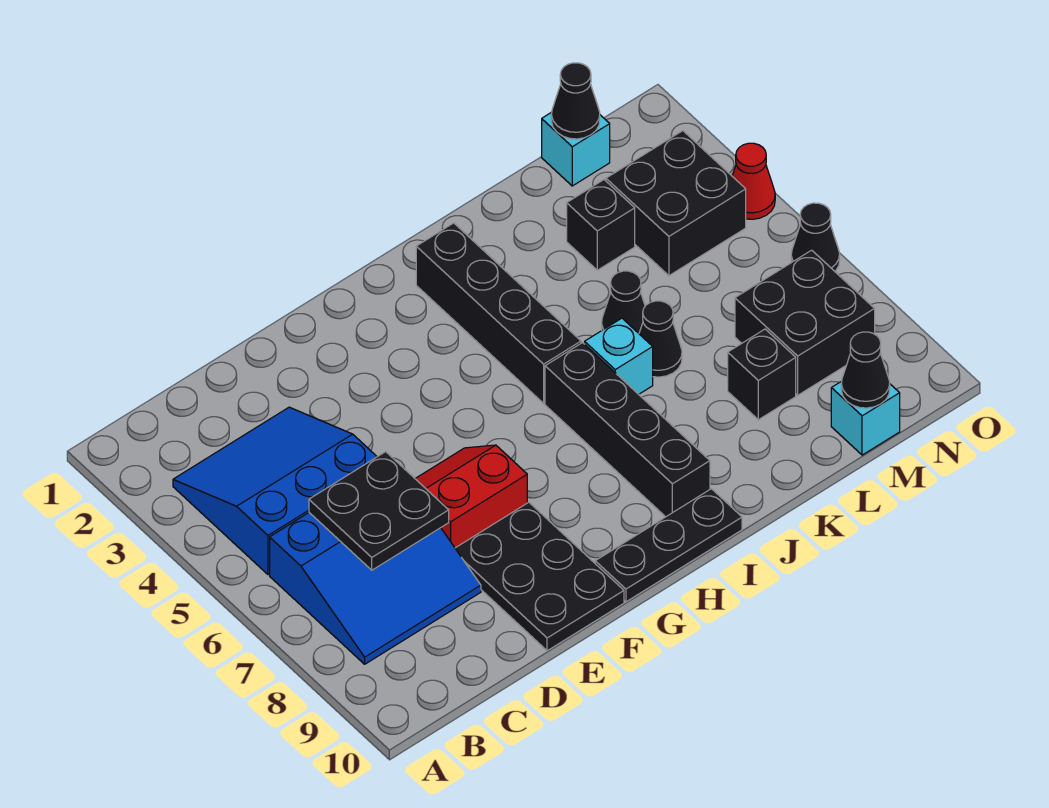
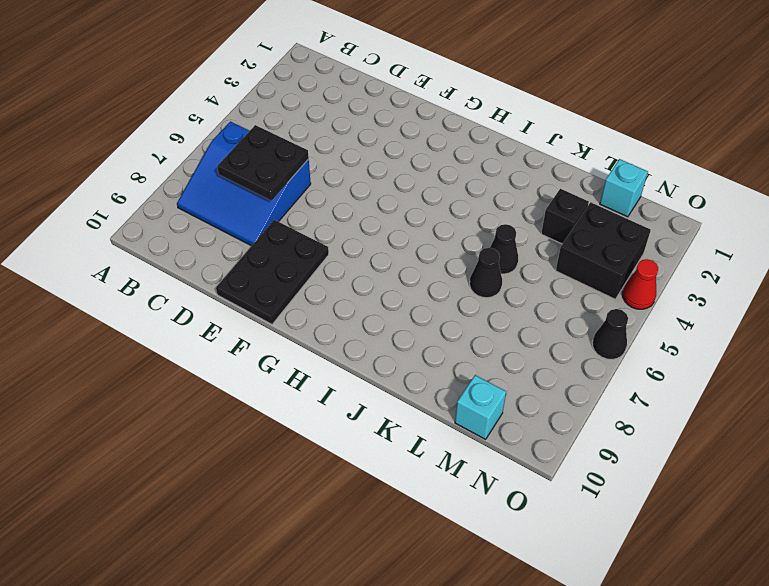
none -> blue slope B3:D5 level 1 top 5
none -> red slope E6:F7 level 1 top 7
none -> black plate G10:I10 level 1

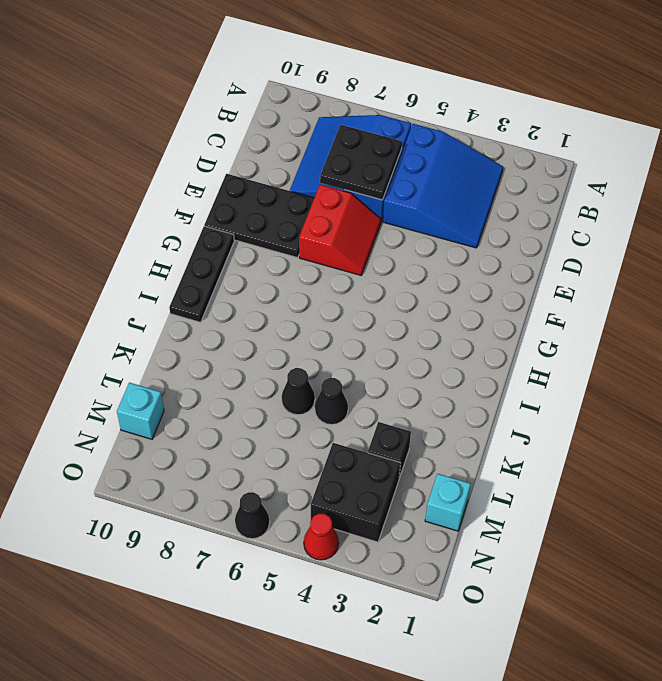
none -> black brick I2:I5 level 1
none -> black brick I6:I9 level 1
none -> cyan brick J6 level 1

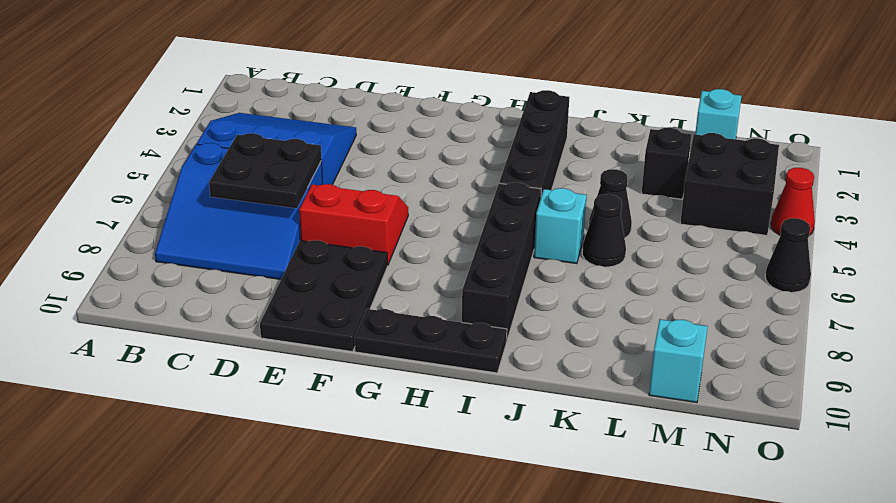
none -> black brick L8 level 1
none -> black brick M7:N8 level 1
none -> black cone M1 level 2

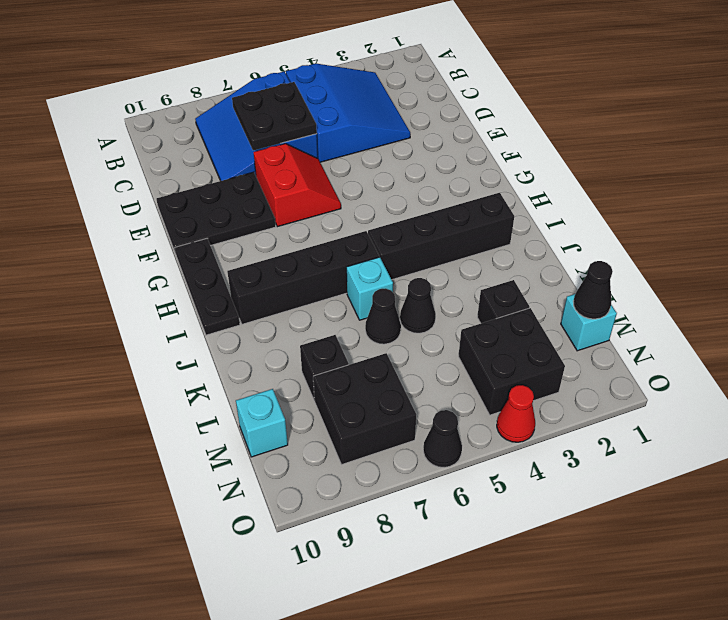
none -> black cone M10 level 2

